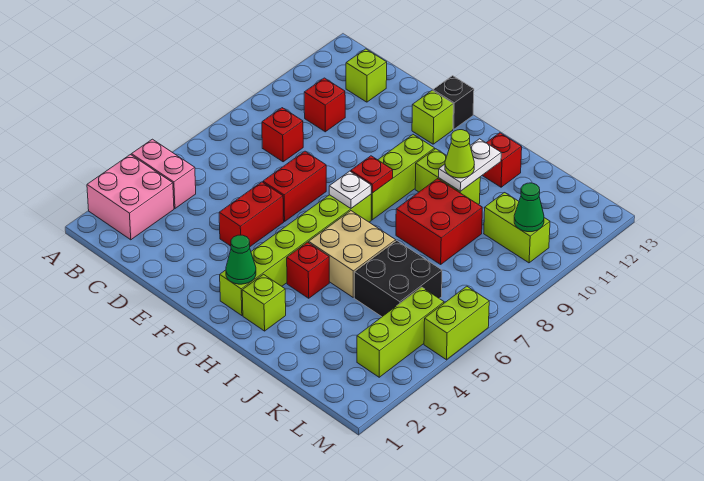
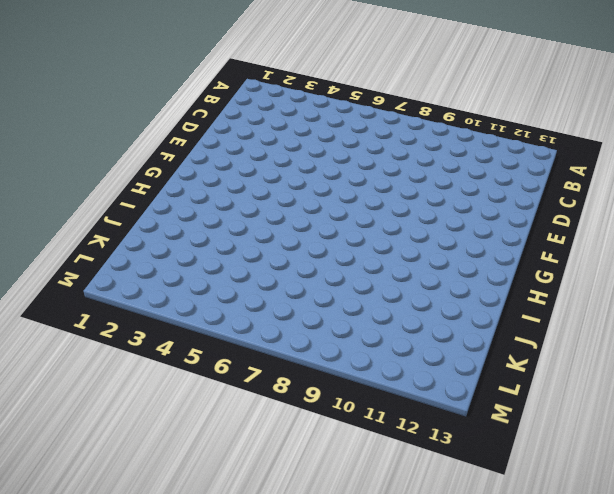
none -> pink brick A2:B3 level 1
none -> pink brick A4:B4 level 1
none -> red brick C8 level 1

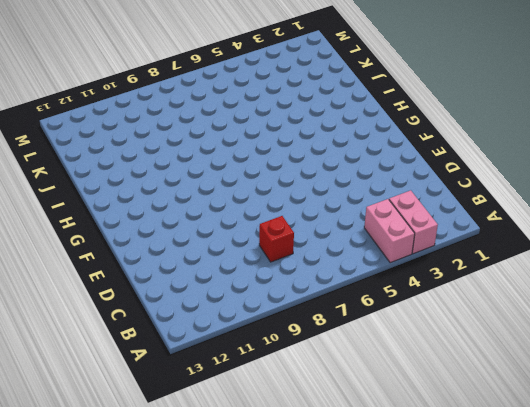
pink brick A3:B3 level 1 -> pink brick A2:B3 level 1
none -> red brick C10 level 1
none -> lime brick C12 level 1
none -> red brick E4:E5 level 1

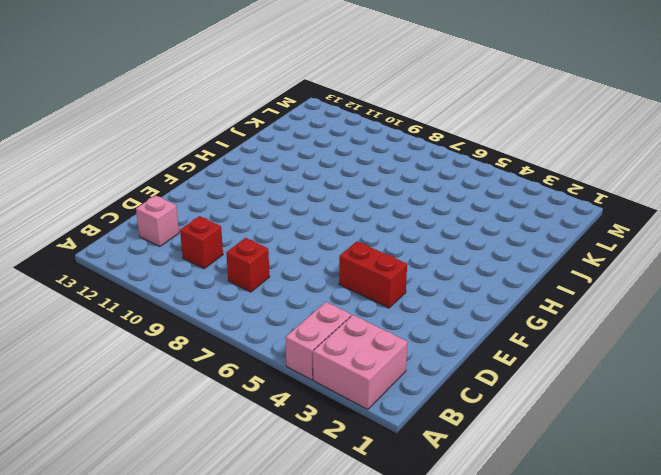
pink brick C12 level 1 -> lime brick C12 level 1
none -> red brick E6:E7 level 1
none -> lime brick F12 level 1
none -> black brick F13 level 1

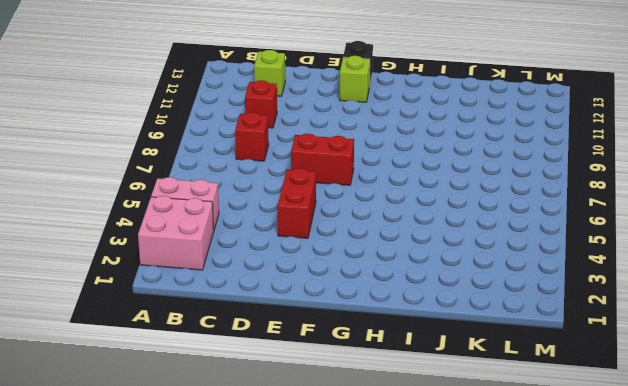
red brick E7:F7 level 1 -> red brick E6:E7 level 1
none -> lime brick G2:G7 level 1
none -> lime brick G8:G10 level 1
none -> lime brick H2 level 1

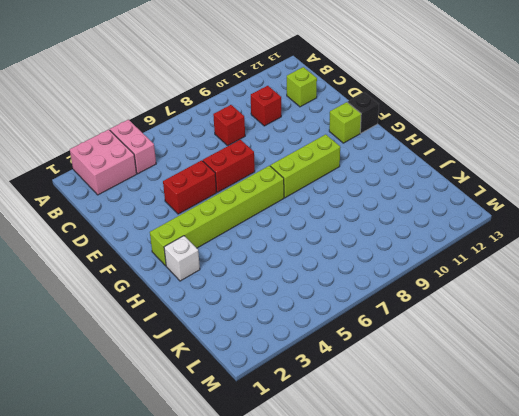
white brick H2 level 1 -> lime brick H2 level 1
none -> red brick H4 level 1
none -> tan brick H5:I6 level 1
none -> lime brick H10:I10 level 1

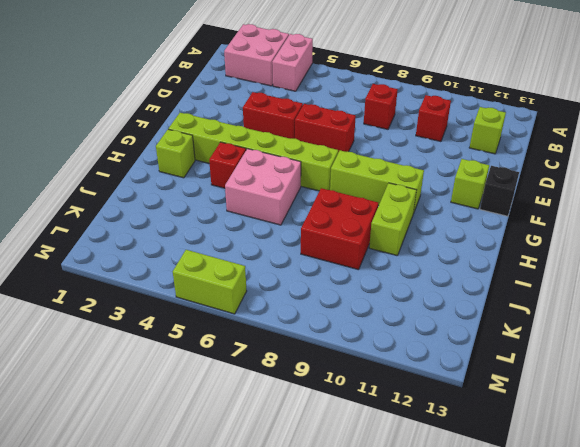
pink brick H5:I6 level 1 -> tan brick H5:I6 level 1
none -> red brick I12 level 1
none -> black brick J5:K6 level 1
none -> lime brick K10:L10 level 1

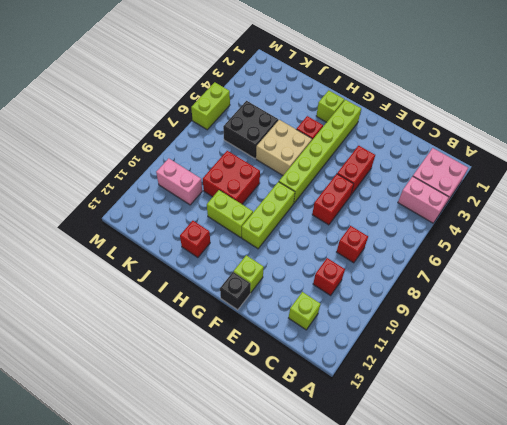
pink brick K10:L10 level 1 -> lime brick K10:L10 level 1
none -> lime brick L3:L5 level 1
none -> green cone G2 level 2
none -> white plate G7 level 2

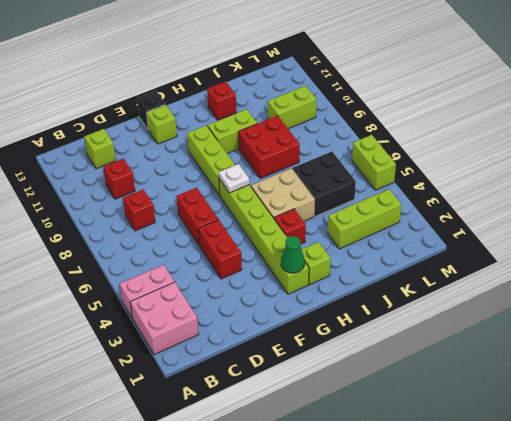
lime brick J3:L3 level 1 -> lime brick L3:L5 level 1
none -> red plate G8 level 2
none -> white plate I10:I11 level 2
none -> green cone L10 level 2

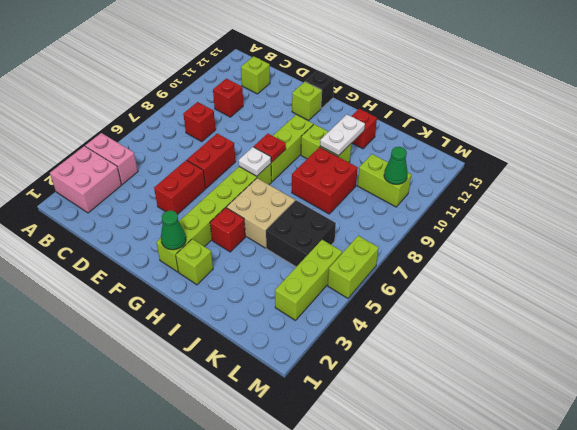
none -> lime cone I10 level 3

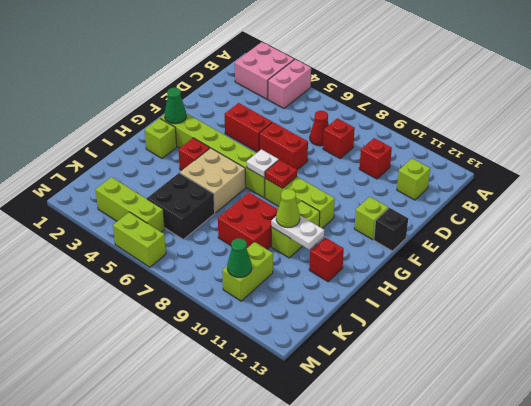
red cone C7 level 1 -> none

